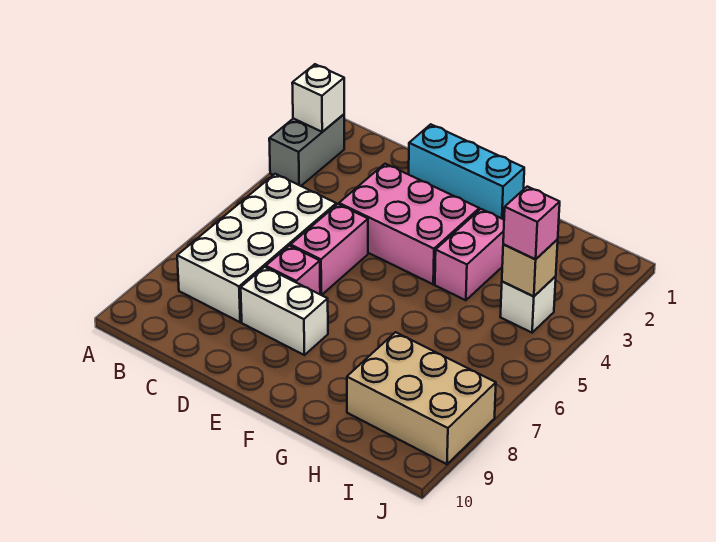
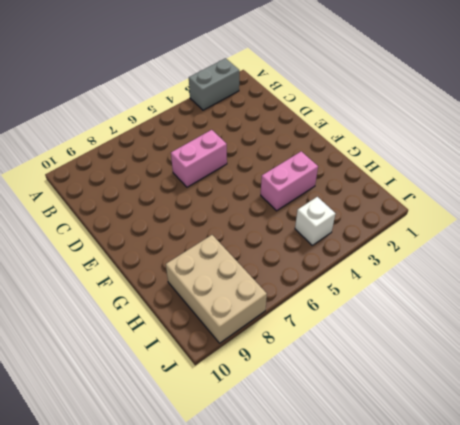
none -> white brick B5:C8 level 1
none -> cyan brick D1:F1 level 1
none -> pink brick D3:F4 level 1

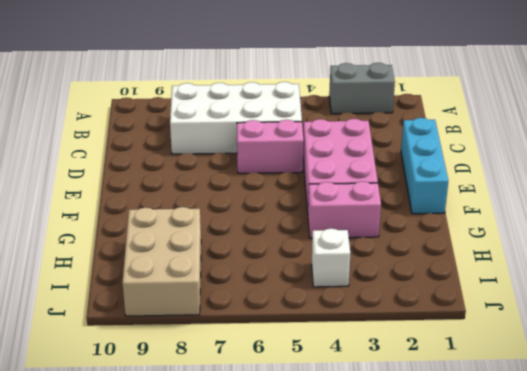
none -> pink brick D7 level 1
none -> white brick D8:E8 level 1
none -> white brick A2 level 2

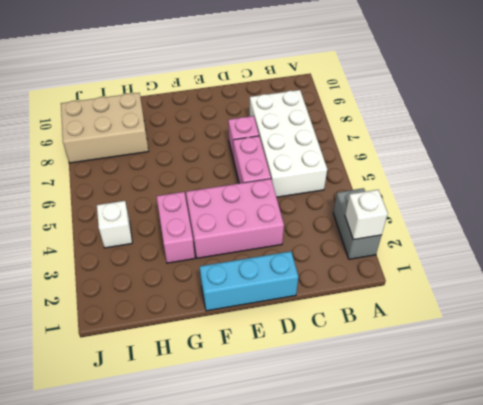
none -> white brick D8:E8 level 1
none -> tan brick I4 level 2
none -> pink brick I4 level 3

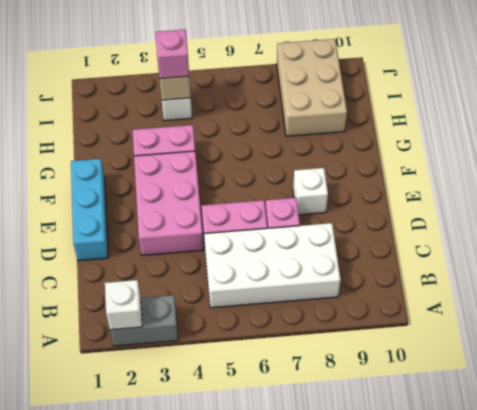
white brick E8 level 1 -> white brick D8:E8 level 1

